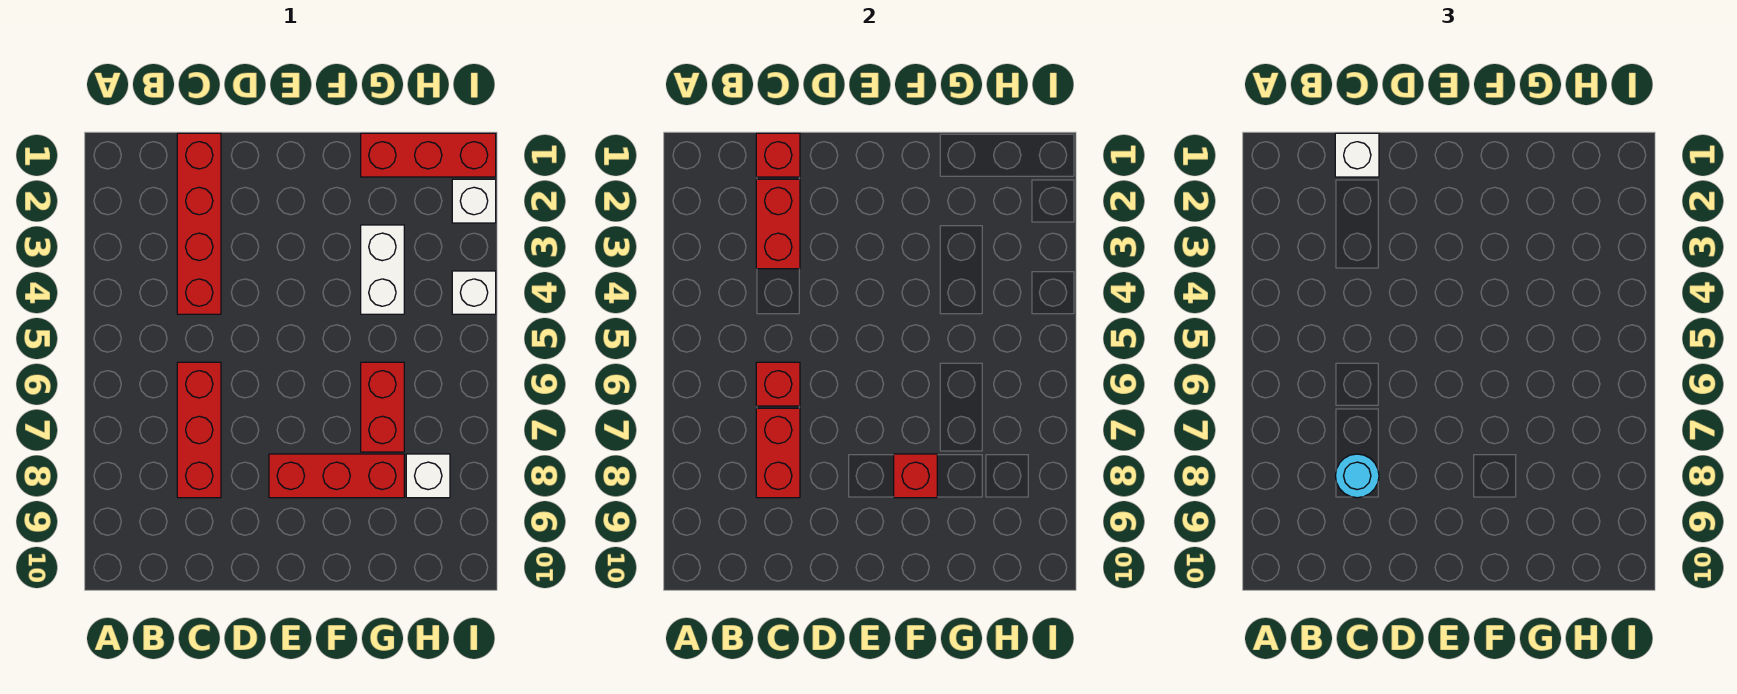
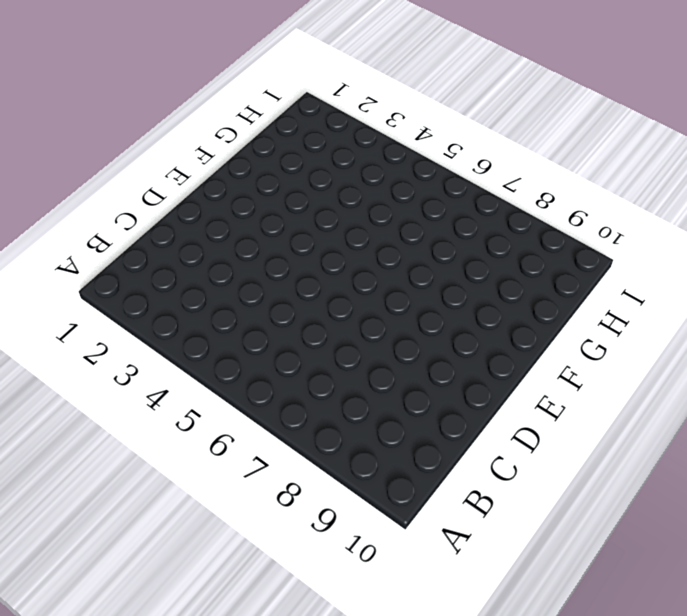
none -> red brick C1:C4 level 1
none -> red brick C6:C8 level 1
none -> red brick E8:G8 level 1

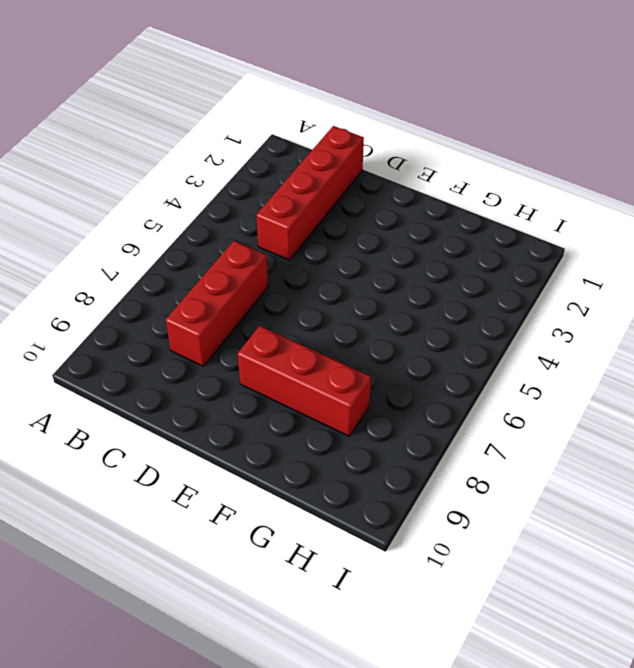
none -> red brick G1:I1 level 1
none -> white brick G3:G4 level 1
none -> red brick G6:G7 level 1

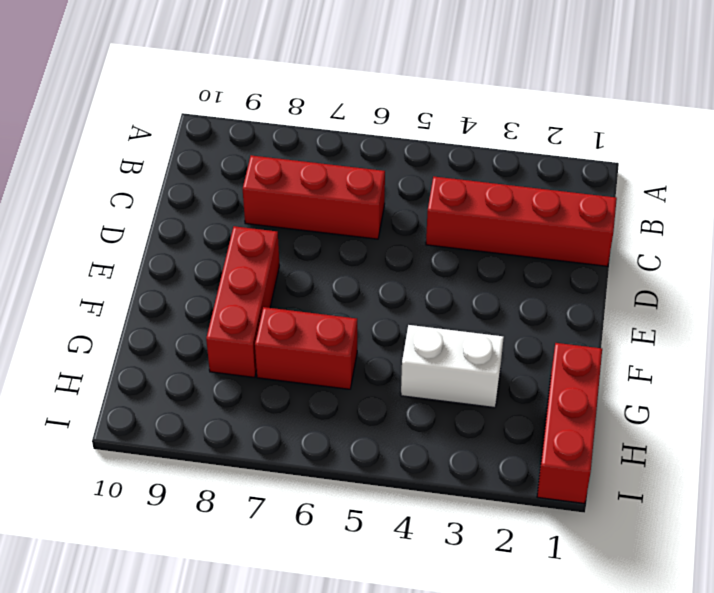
none -> white brick H8 level 1
none -> white brick I2 level 1
none -> white brick I4 level 1

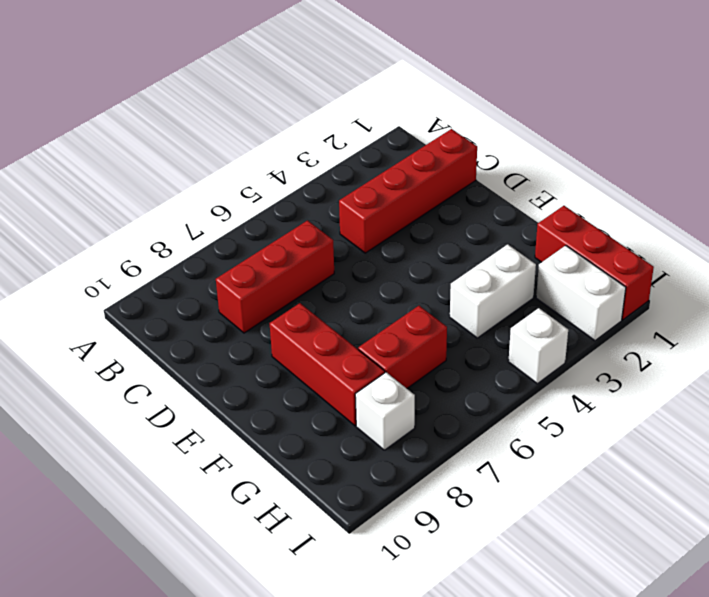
white brick H2:I2 level 1 -> white brick I2 level 1
none -> red brick C1 level 2
none -> red brick C2:C3 level 2
none -> red brick C6 level 2

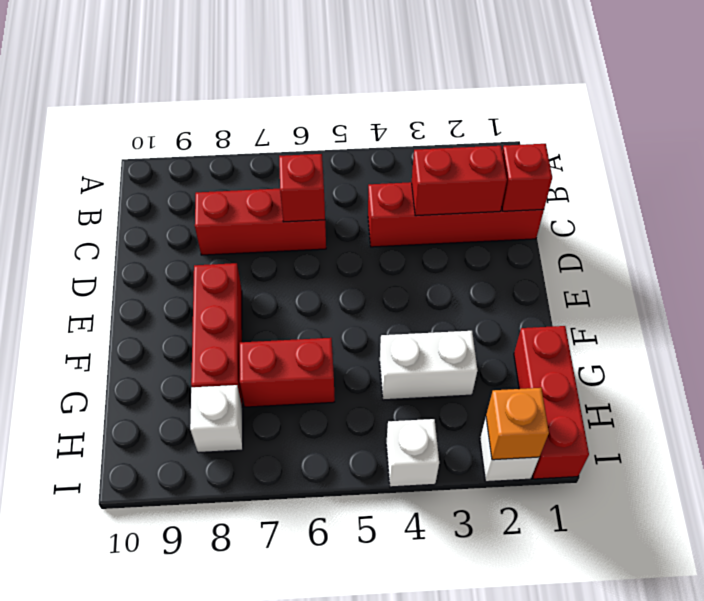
orange brick I2 level 2 -> none
none -> red brick C7:C8 level 2
none -> red brick F8 level 2
none -> white brick C1 level 3

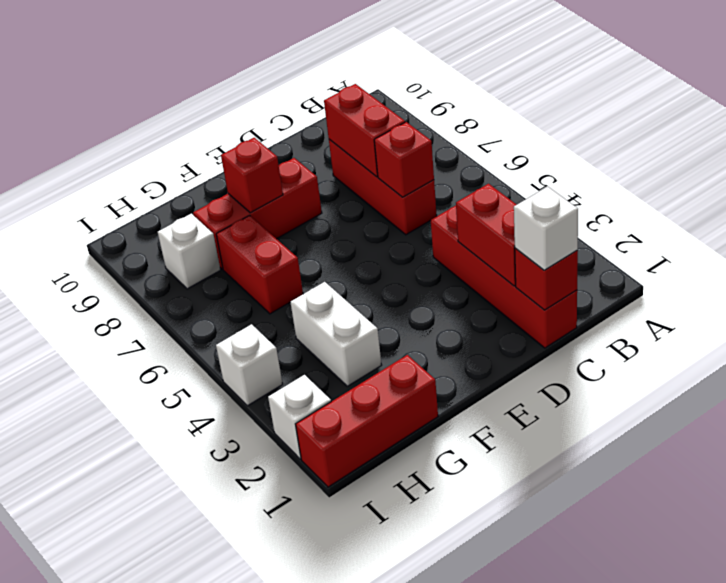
none -> cyan round brick C8 level 3

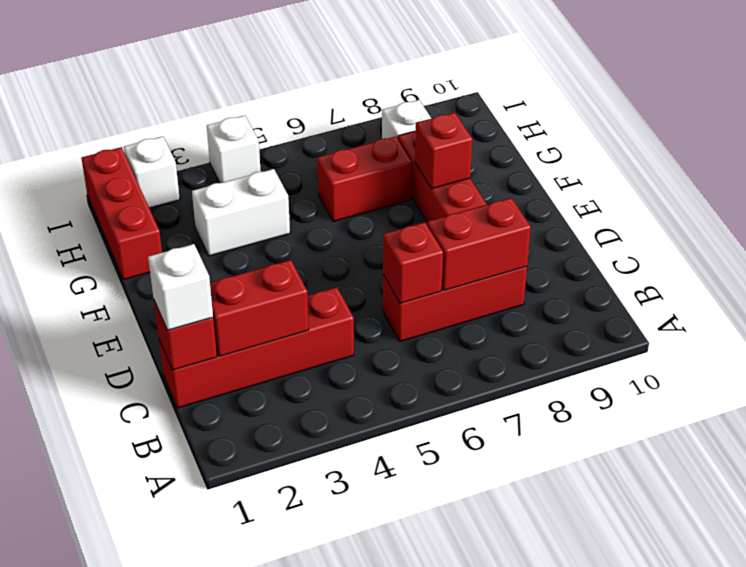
none -> cyan round brick C8 level 3

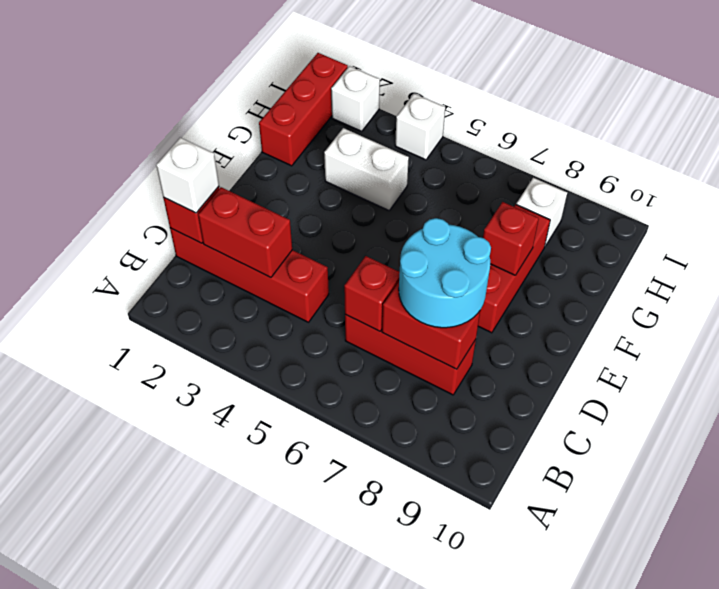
cyan round brick C7:D8 level 3 -> cyan round brick C8 level 3
none -> red brick G6:G7 level 1

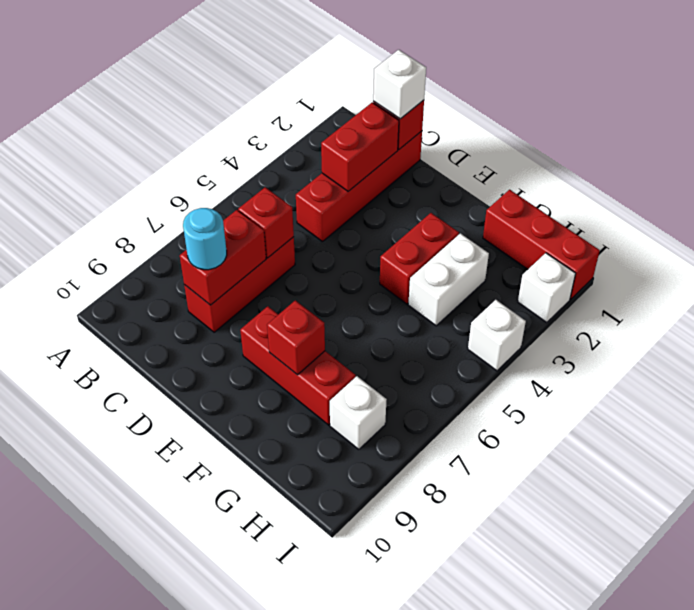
red brick F3:F4 level 1 -> red brick G6:G7 level 1

